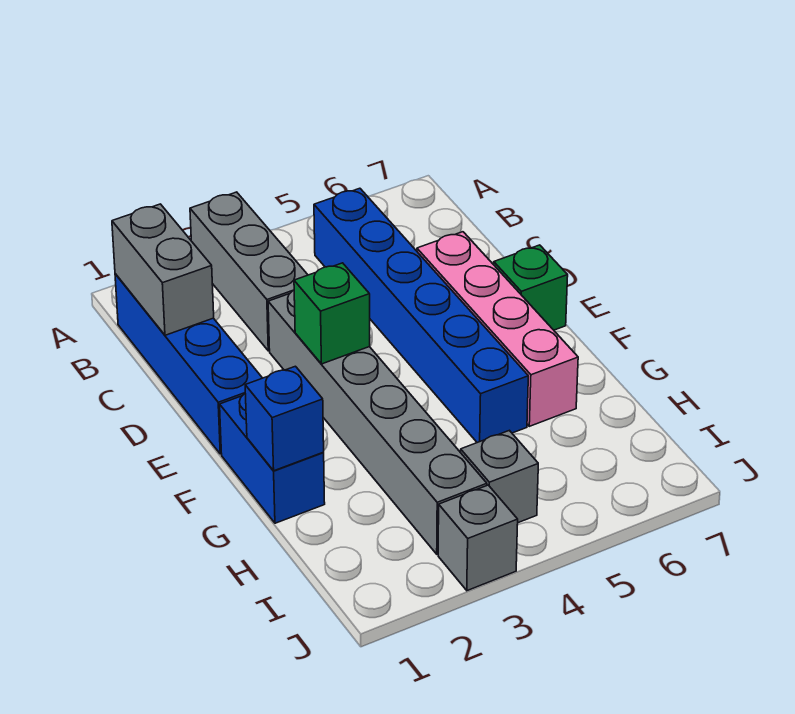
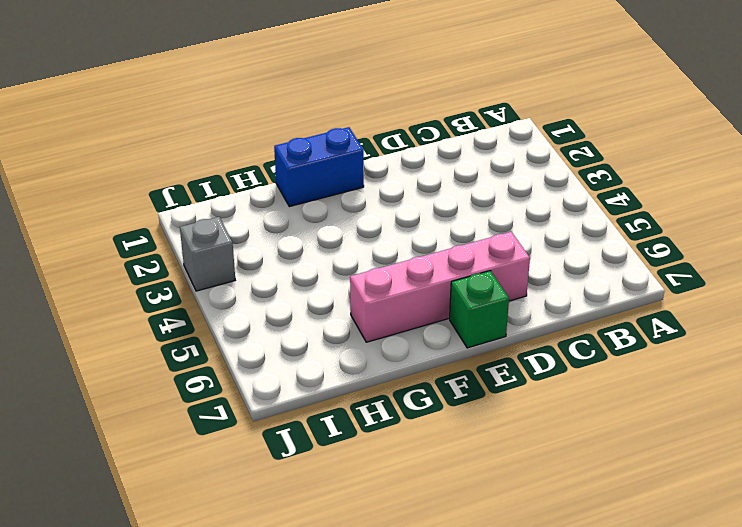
none -> grey brick A3:C3 level 1
none -> blue brick B1:E1 level 1
none -> blue brick B5:G5 level 1

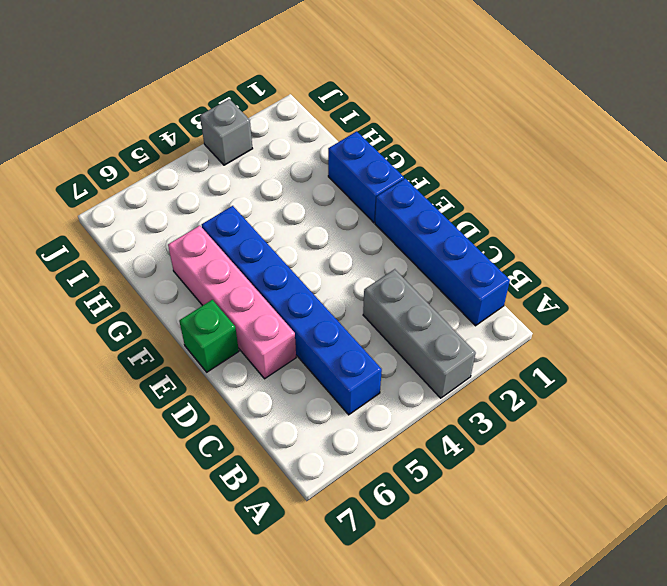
none -> grey brick D3:I3 level 1
none -> grey brick I4 level 1
none -> grey brick B1:C1 level 2

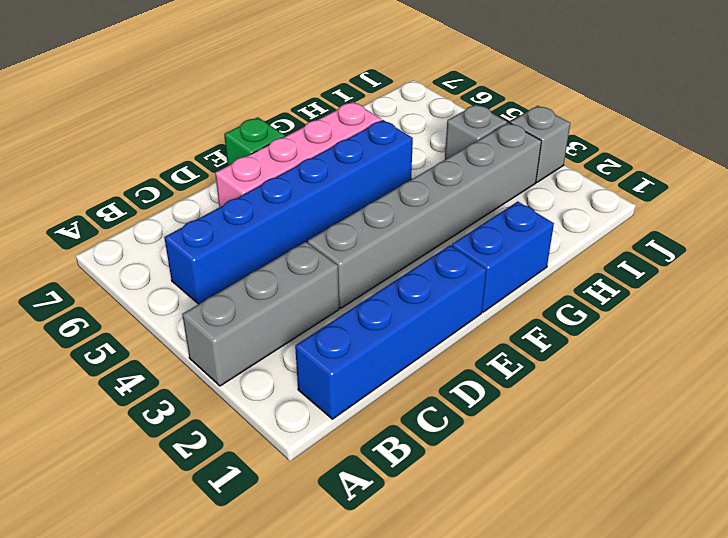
none -> grey brick B1:C1 level 2
none -> green brick E3 level 2
none -> blue brick G1 level 2

